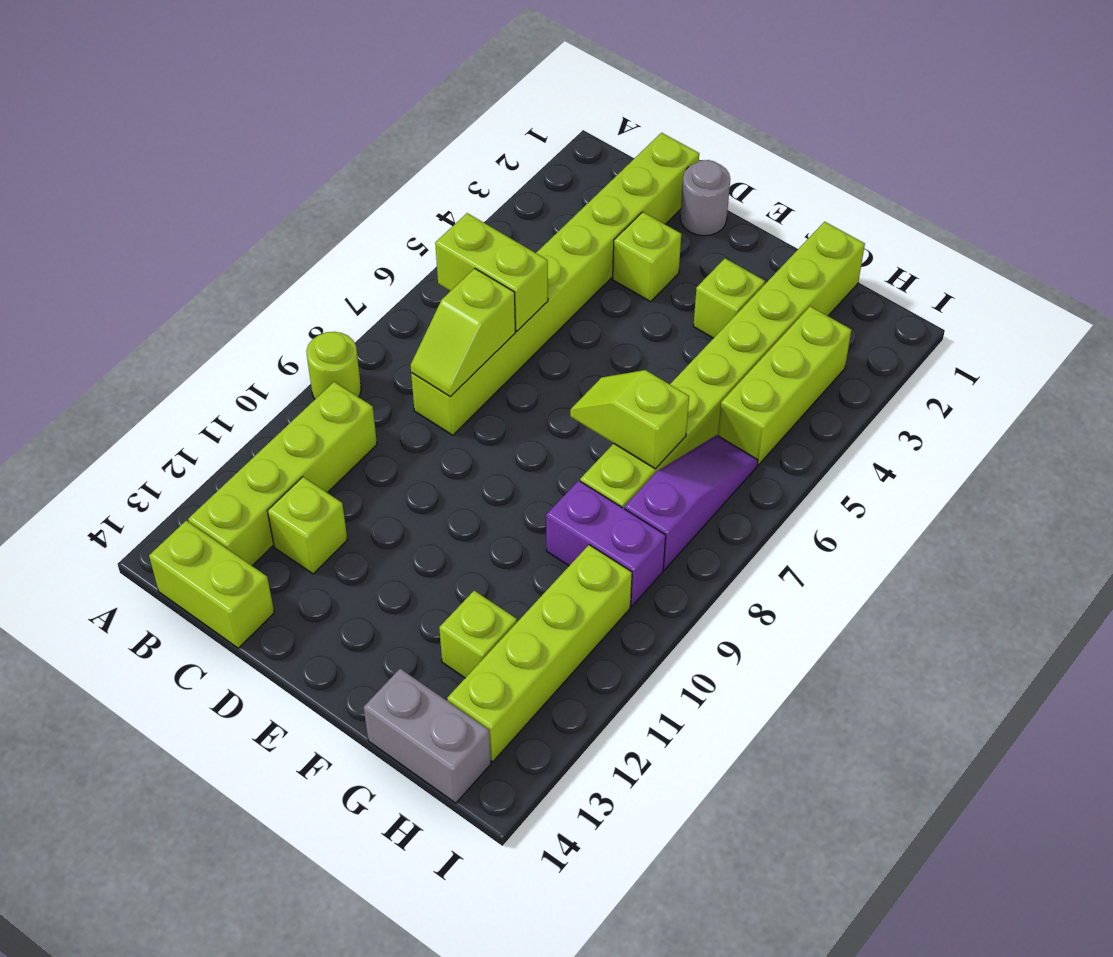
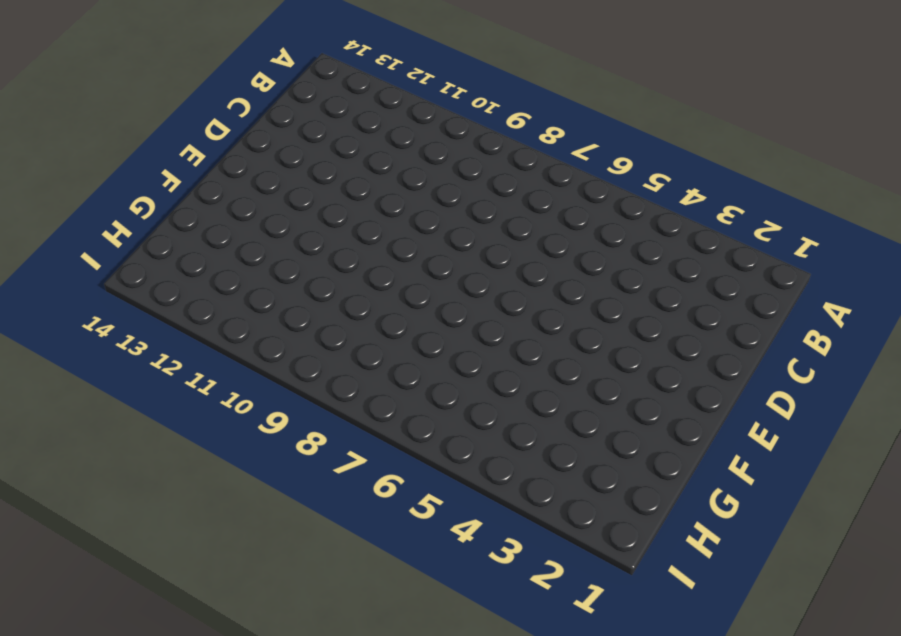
none -> lime round brick A9 level 1
none -> lime brick B10:B13 level 1
none -> lime brick B14:C14 level 1

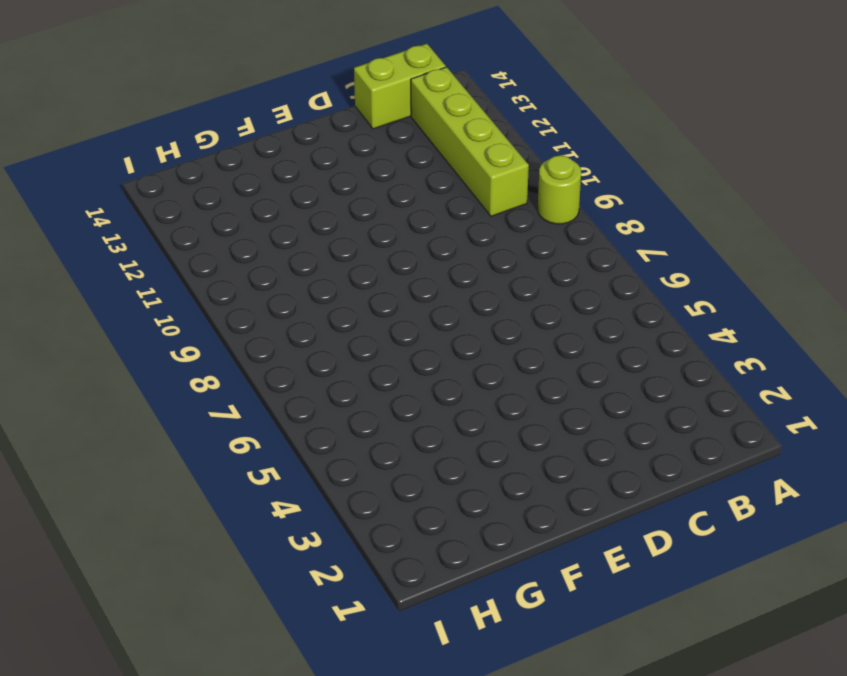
none -> lime brick C1:C8 level 1
none -> lime brick C12 level 1
none -> grey round brick D1 level 1

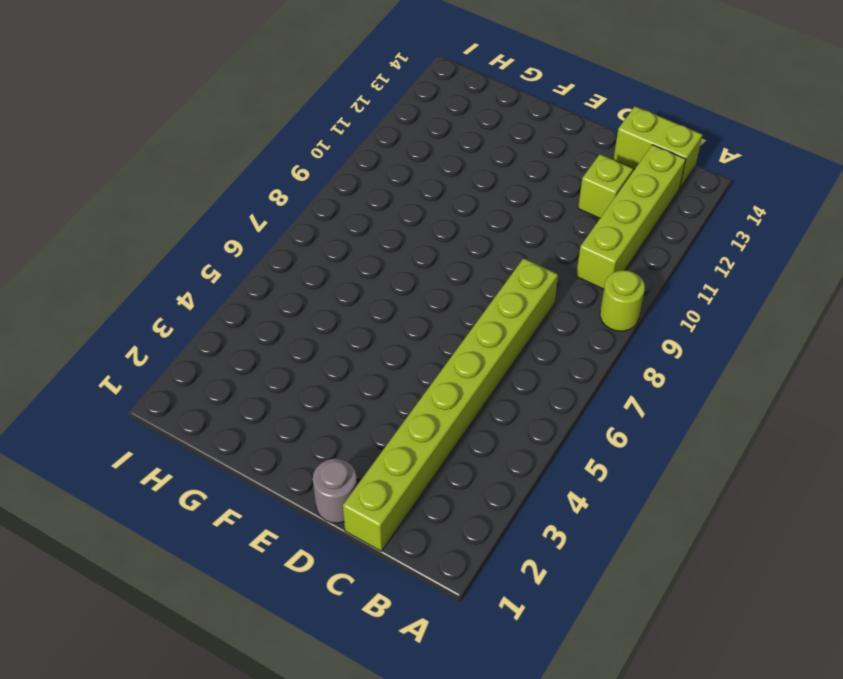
none -> lime brick D3 level 1
none -> lime brick F3 level 1
none -> lime brick G1:G8 level 1

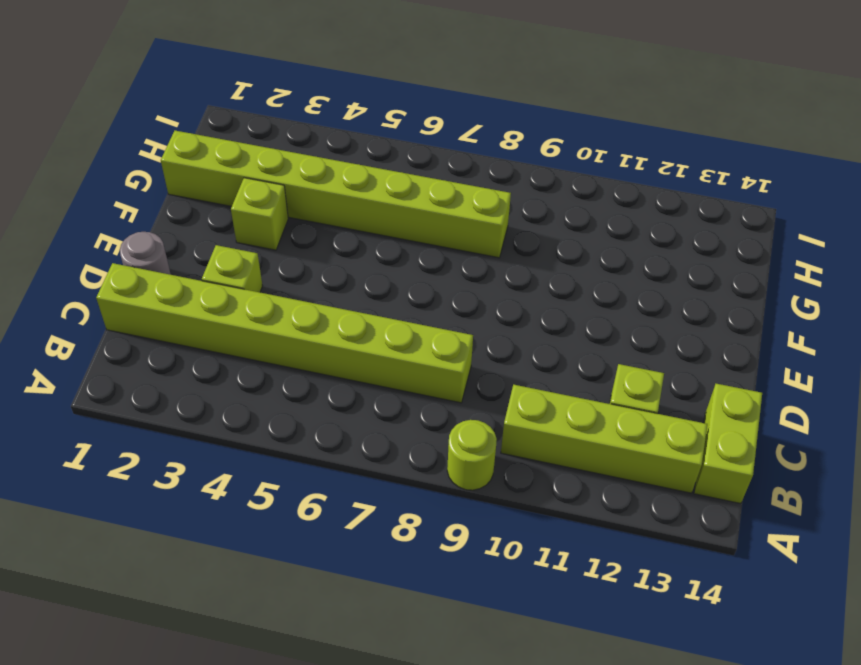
none -> purple brick G9:H9 level 1
none -> lime brick G12 level 1
none -> grey brick G14:H14 level 1

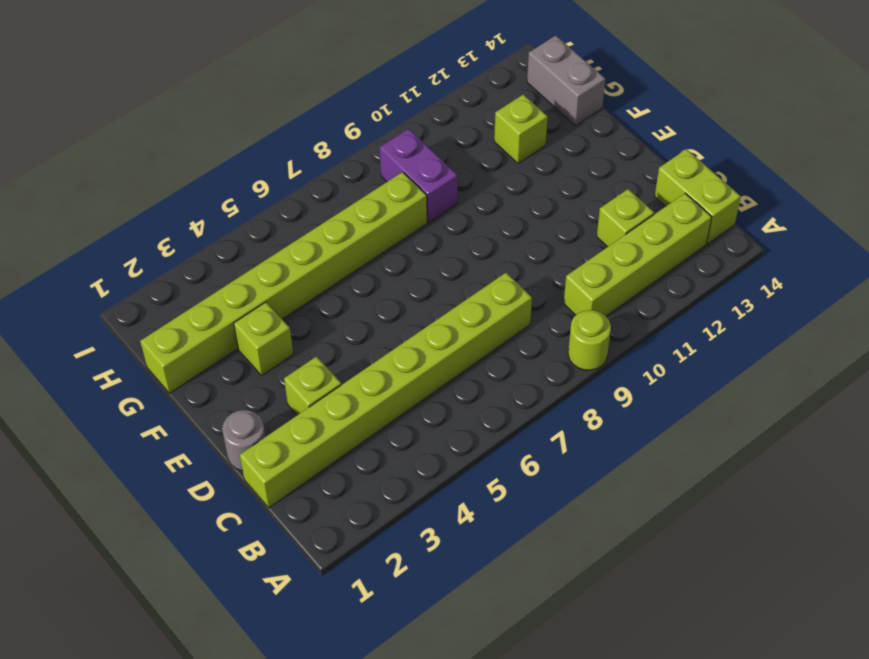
none -> lime brick H3:H5 level 1
none -> purple slope H6:H8 level 1 top 8
none -> lime brick H10:H13 level 1

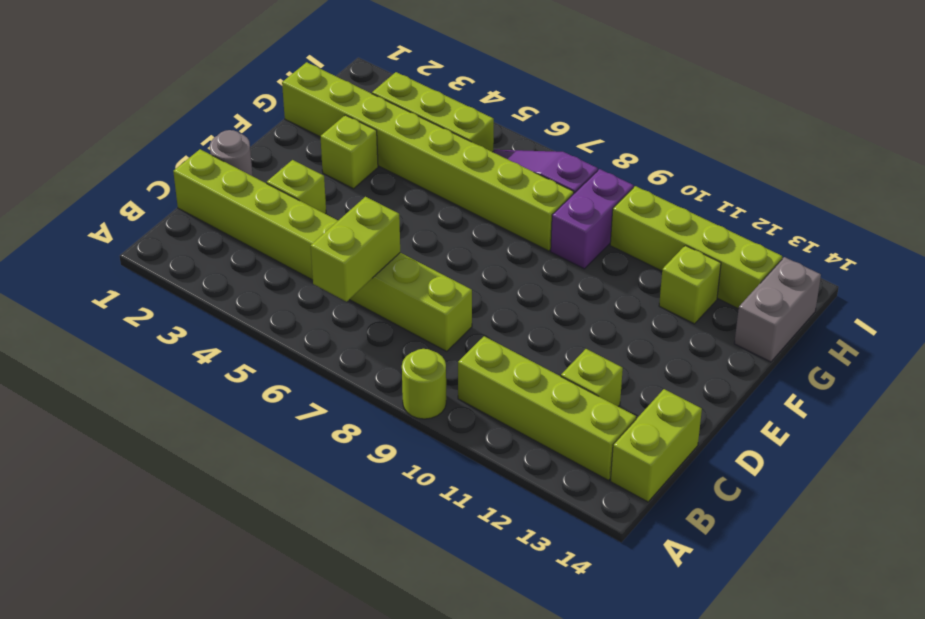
none -> lime slope C7:C8 level 2 top 7
none -> lime slope F7:G7 level 2 top G

